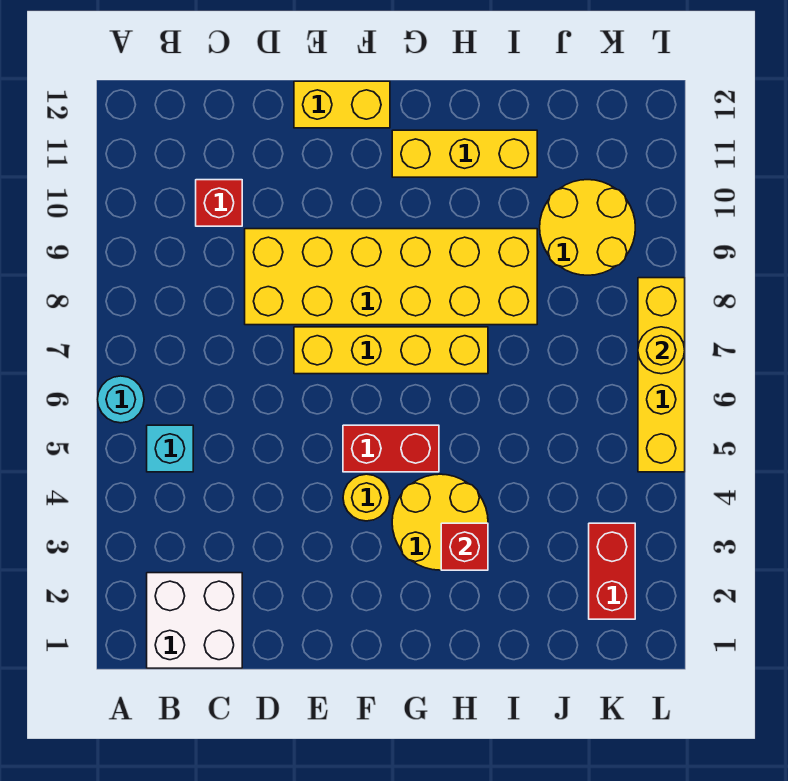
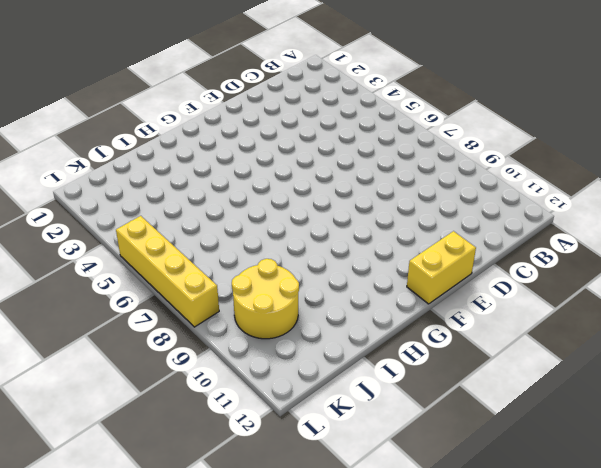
none -> cyan round brick A6 level 1
none -> white brick B1:C2 level 1
none -> cyan brick B5 level 1

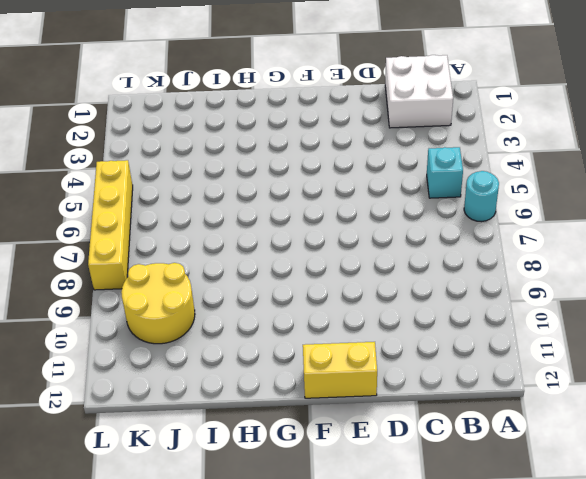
none -> red brick C10 level 1
none -> yellow brick D8:I9 level 1
none -> yellow brick E7:H7 level 1

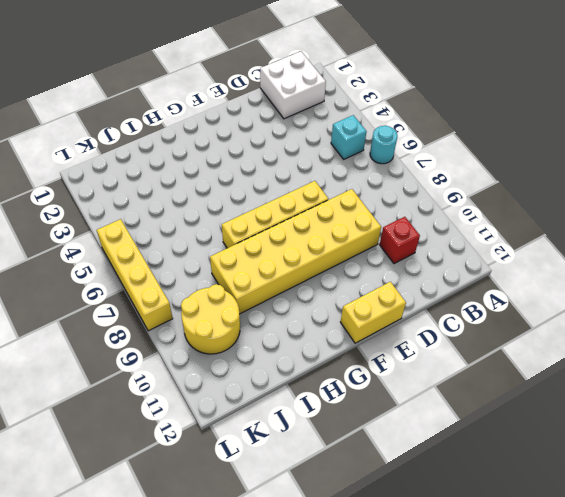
none -> yellow round brick F4 level 1
none -> red brick F5:G5 level 1
none -> yellow round brick G3:H4 level 1

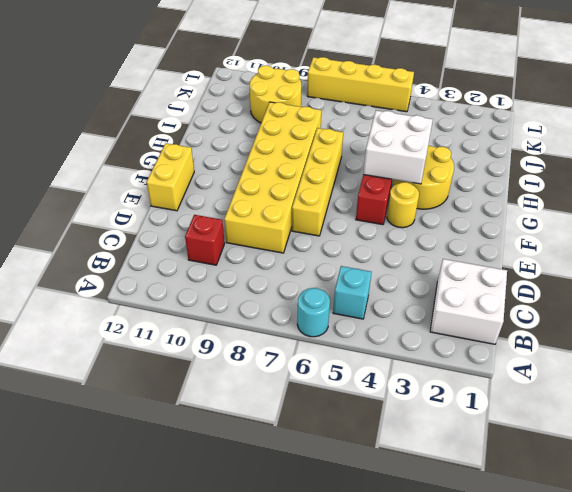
white brick G4:H5 level 2 -> none
none -> yellow brick G11:I11 level 1
none -> red brick K2:K3 level 1
none -> red brick H3 level 2

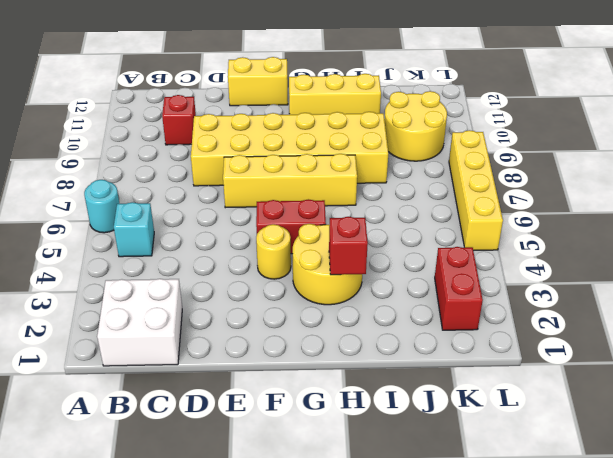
none -> yellow round brick L7 level 2

